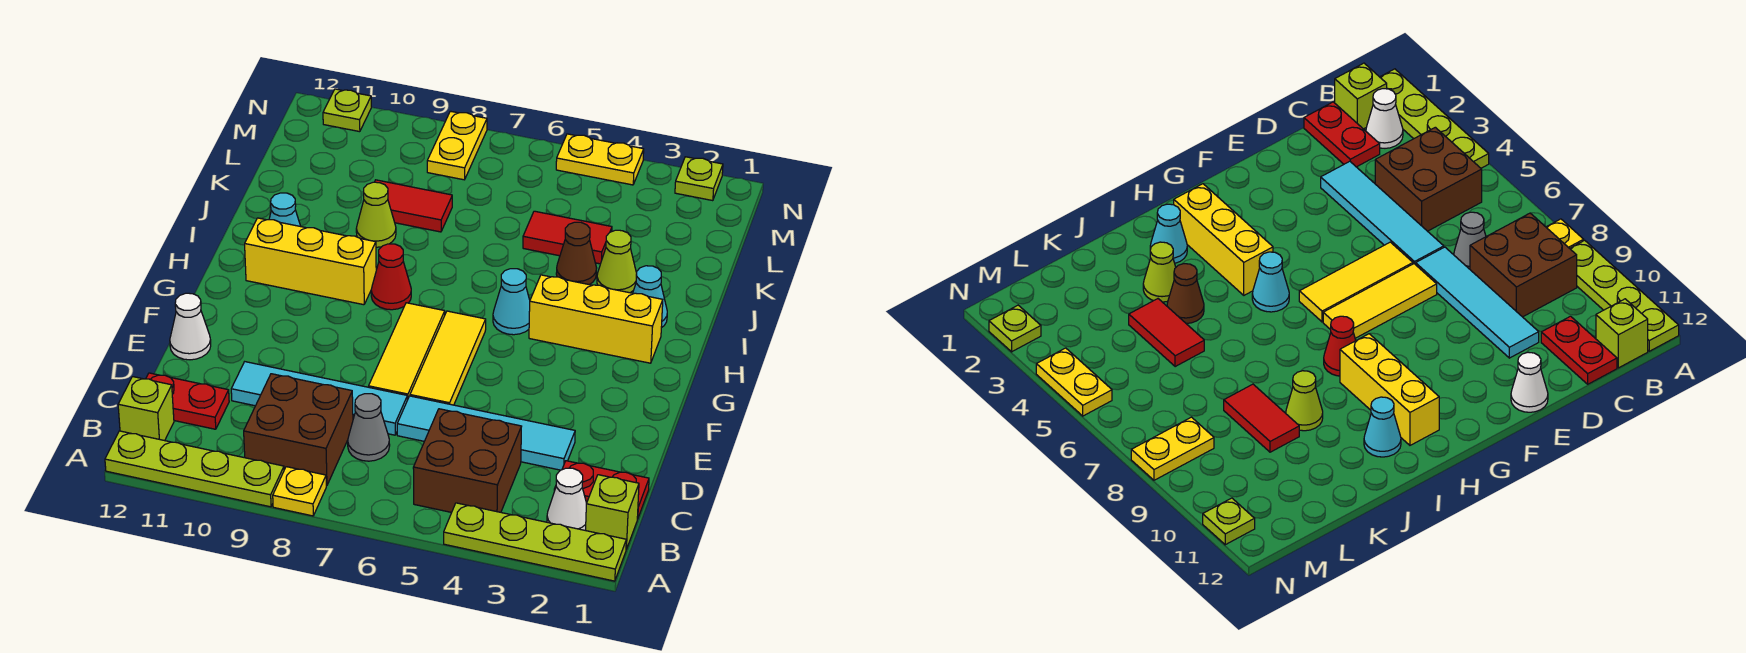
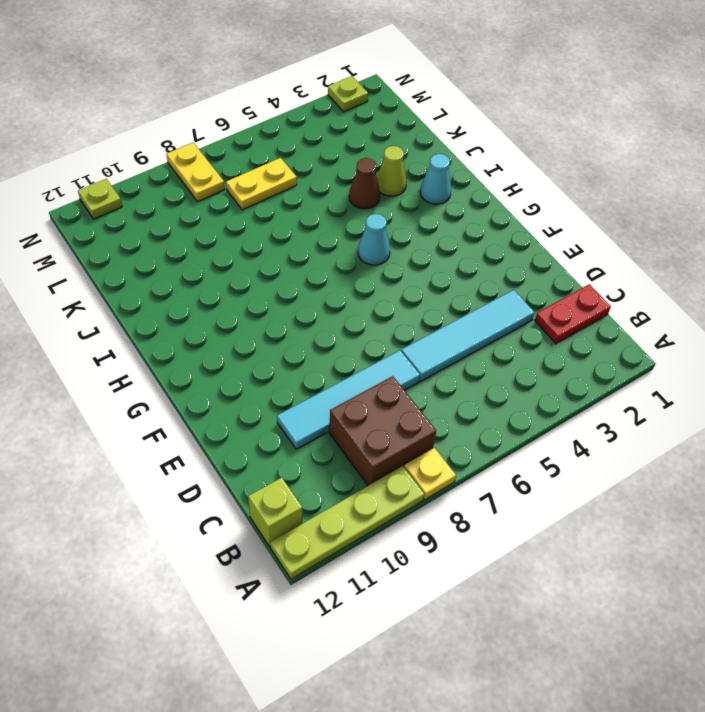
yellow plate L6:L7 level 1 -> yellow plate N4:N5 level 1
none -> lime plate A1:A4 level 1
none -> lime brick B1 level 1
none -> white cone B2 level 1
none -> brown brick B4:C5 level 1

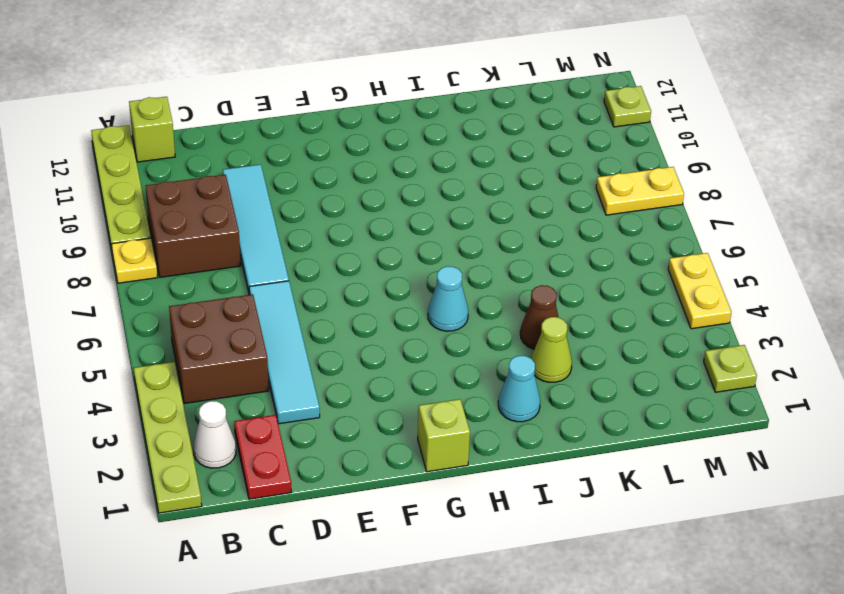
lime brick G1 level 1 -> lime brick B1 level 1
none -> grey cone C7 level 1
none -> red plate C11:C12 level 1
none -> yellow tile E6:G6 level 1
none -> yellow tile E7:G7 level 1

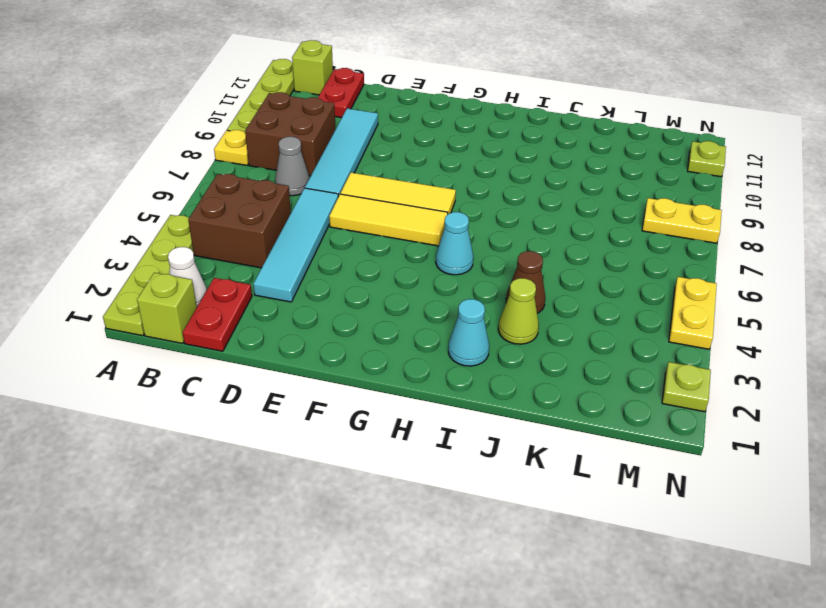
none -> white cone E12 level 1
none -> yellow brick H2:H4 level 1
none -> red cone H8 level 1
none -> yellow brick H9:H11 level 1

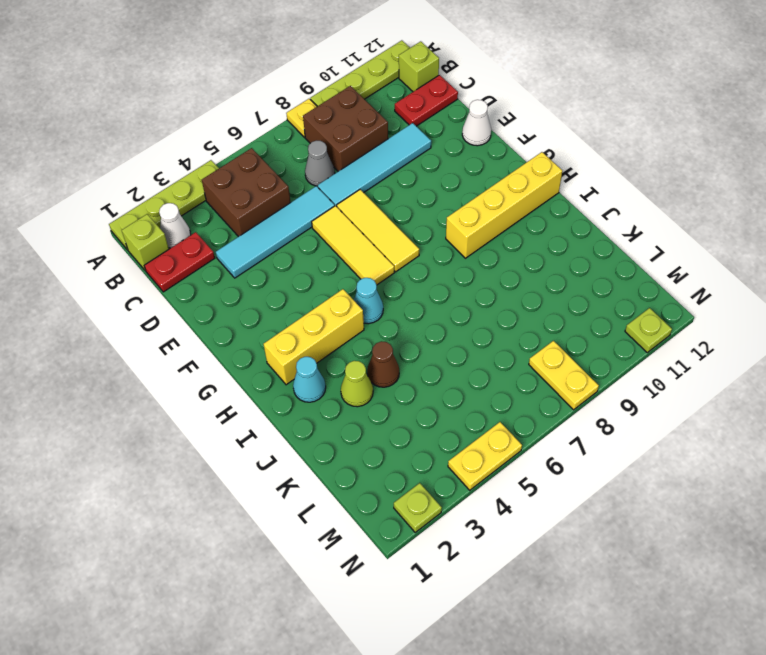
yellow brick H9:H12 level 1 -> yellow brick H9:H11 level 1
none -> red cone H8 level 1
none -> cyan cone I11 level 1
none -> lime cone J9 level 1
none -> red tile K4:K5 level 1

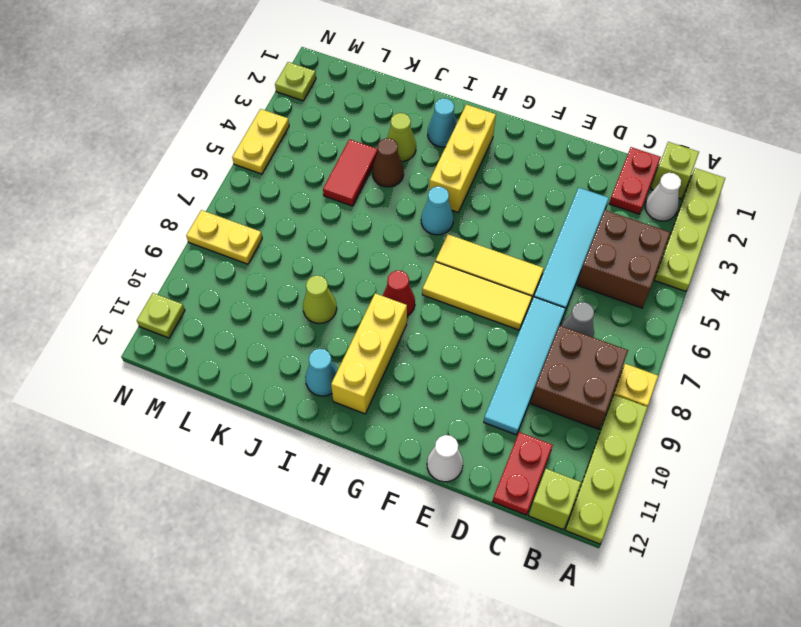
none -> red tile K8:K9 level 1

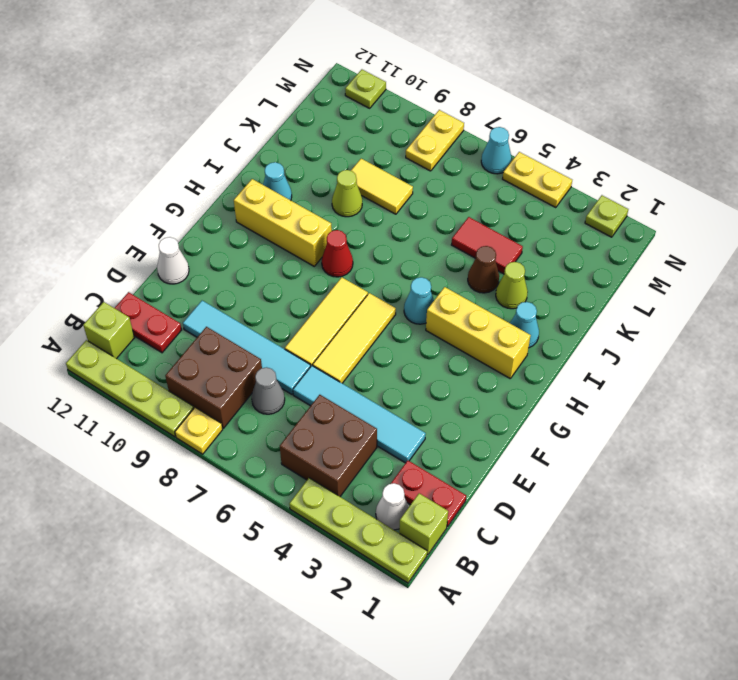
yellow tile K8:K9 level 1 -> red tile K8:K9 level 1
cyan cone N6 level 1 -> none

